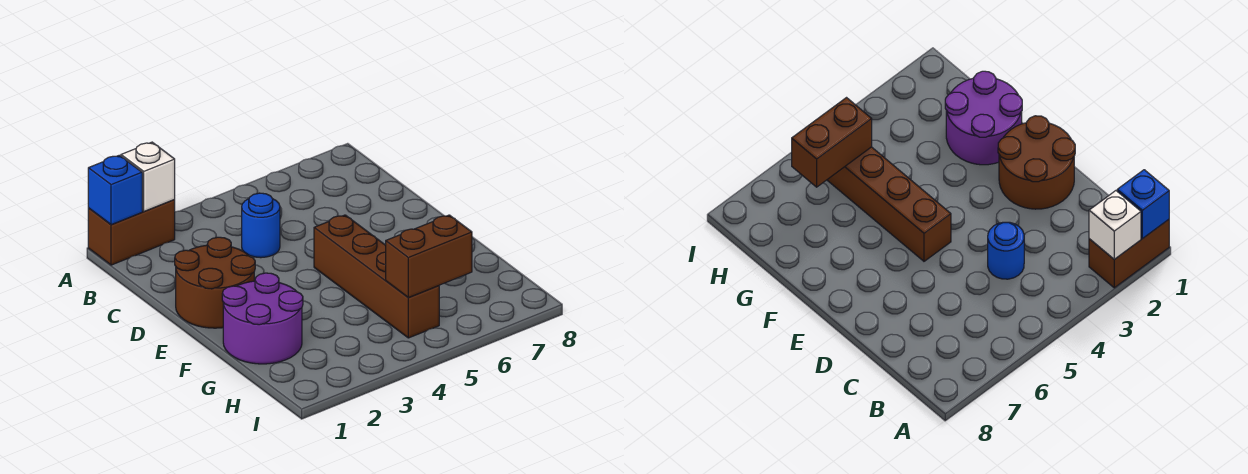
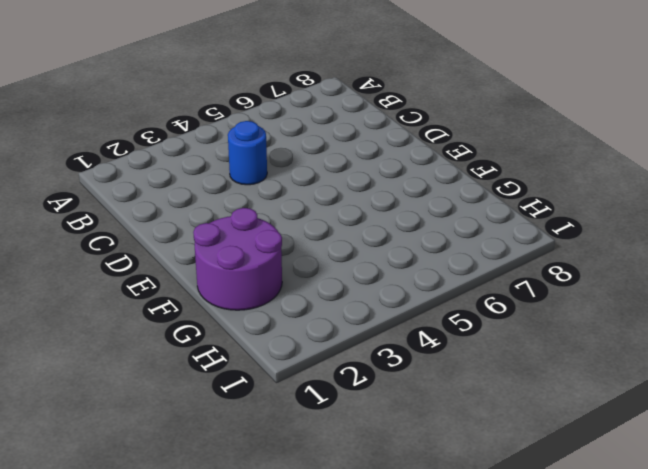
none -> brown brick A1:A2 level 1
none -> brown round brick D1:E2 level 1

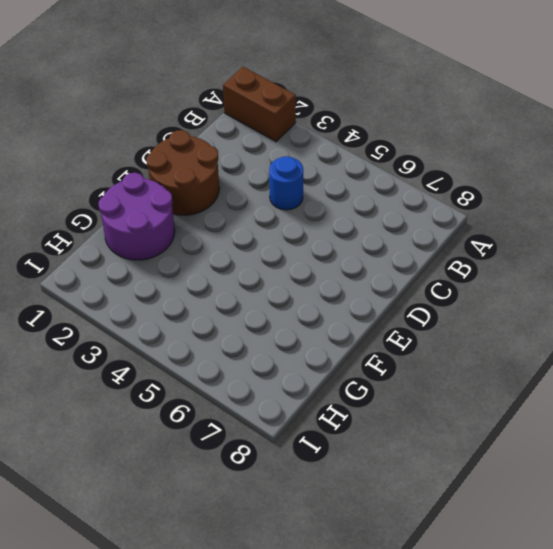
none -> brown brick E5:H5 level 1
none -> blue brick A1 level 2

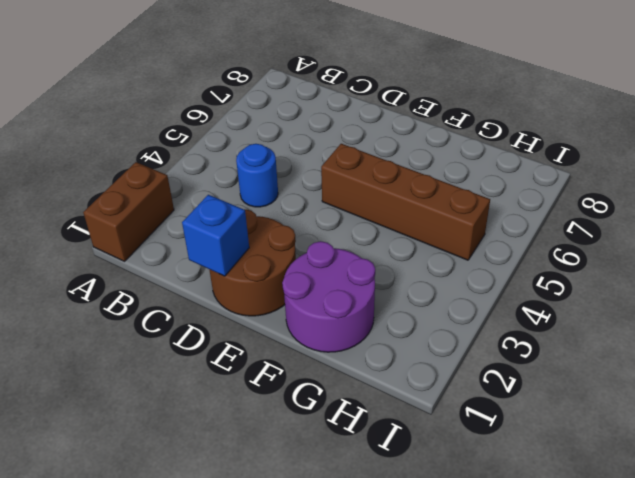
blue brick D1 level 2 -> blue brick A1 level 2
none -> white brick A2 level 2
none -> brown brick H5:H6 level 2

